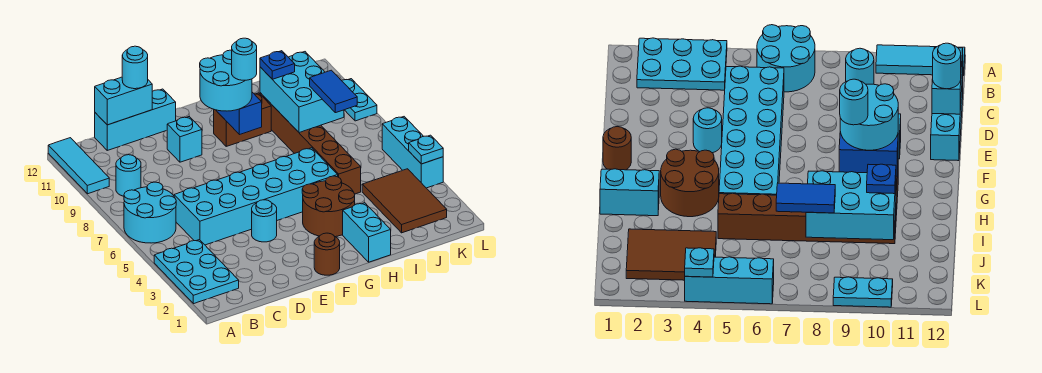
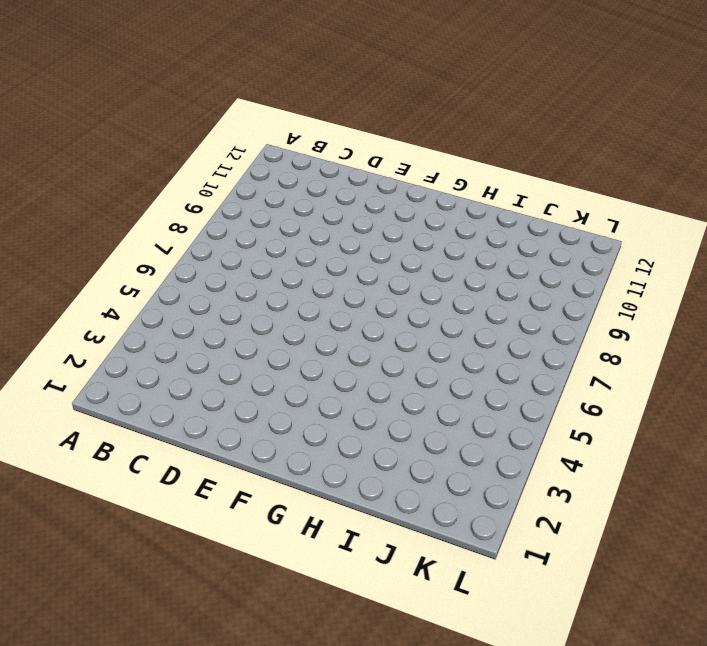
none -> cyan plate A2:B4 level 1
none -> cyan round brick A6:B7 level 1
none -> cyan tile A10:A12 level 1

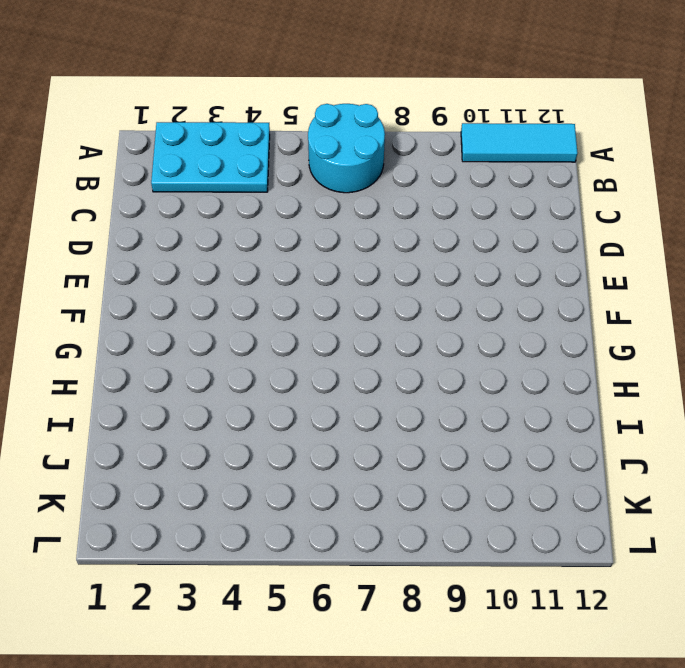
none -> cyan round brick B9 level 1
none -> cyan brick C5:H6 level 1
none -> cyan brick C12:E12 level 1

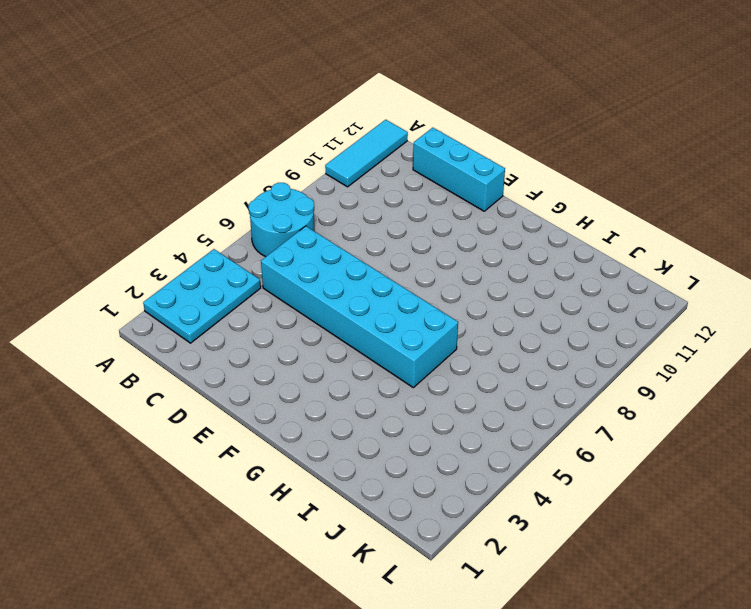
none -> cyan round brick B9 level 1
none -> cyan round brick E4 level 1
none -> cyan brick E10 level 1

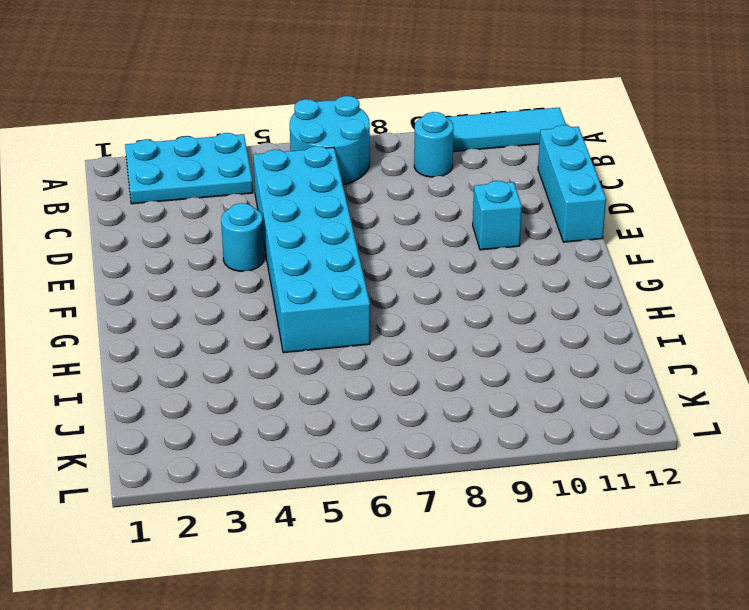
none -> brown round brick F1 level 1
none -> brown round brick G3:H4 level 1
none -> brown brick G10:H10 level 1

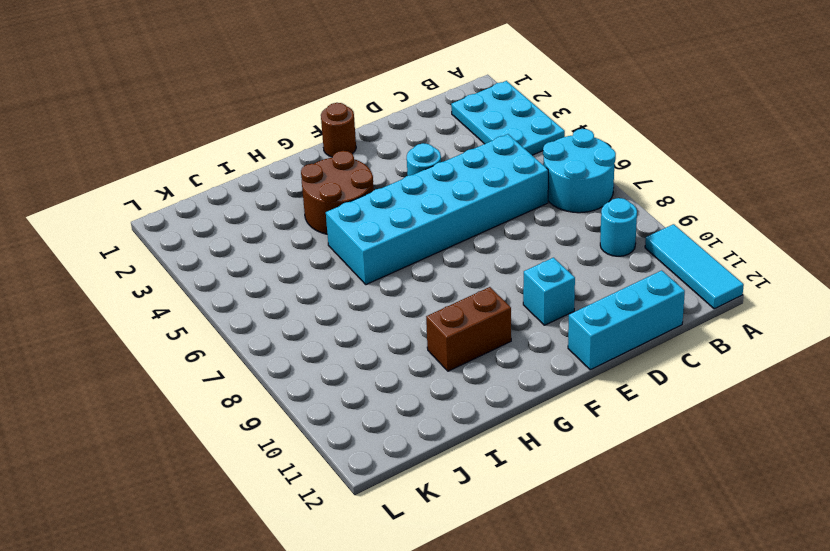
none -> cyan brick H1:H2 level 1
none -> brown brick I5:I10 level 1
none -> brown tile J2:K4 level 1

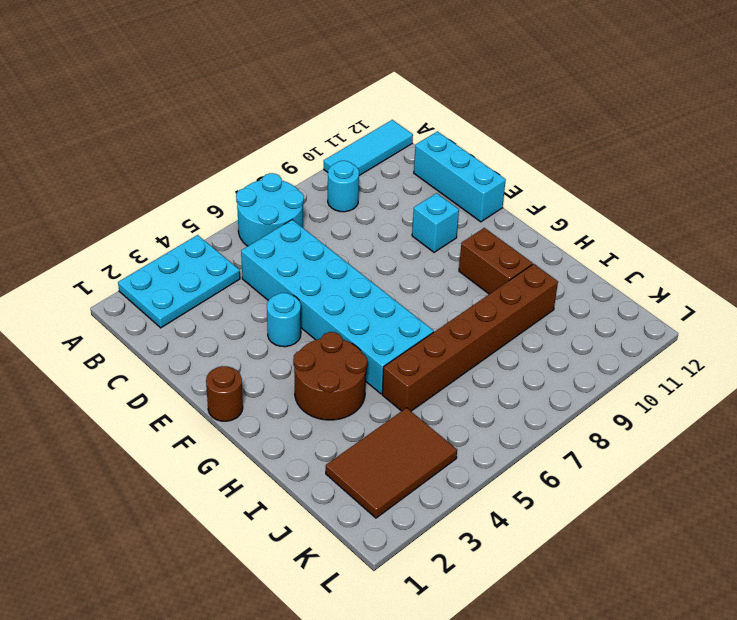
none -> cyan brick H1:H2 level 1
none -> cyan brick L4:L6 level 1
none -> cyan plate L9:L10 level 1

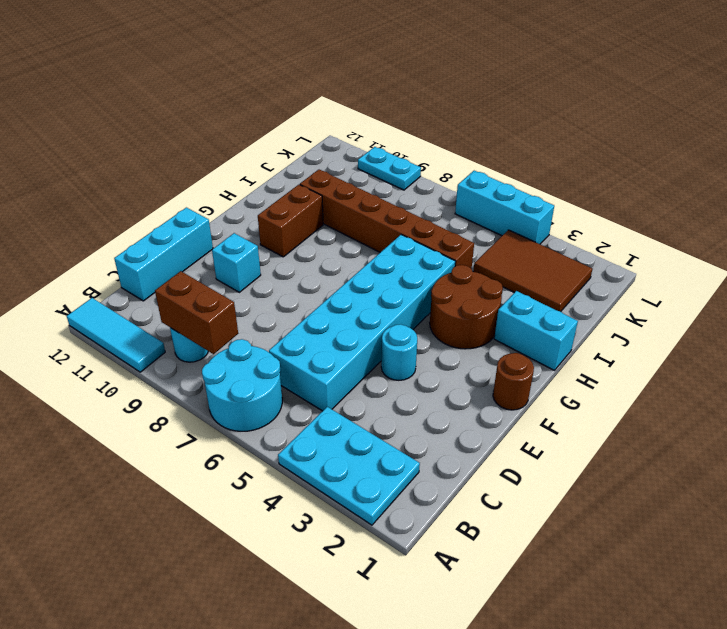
brown brick B8:B9 level 2 -> none
none -> cyan brick C12:D12 level 2
none -> blue brick G9:G10 level 2
none -> cyan brick I8:J10 level 2

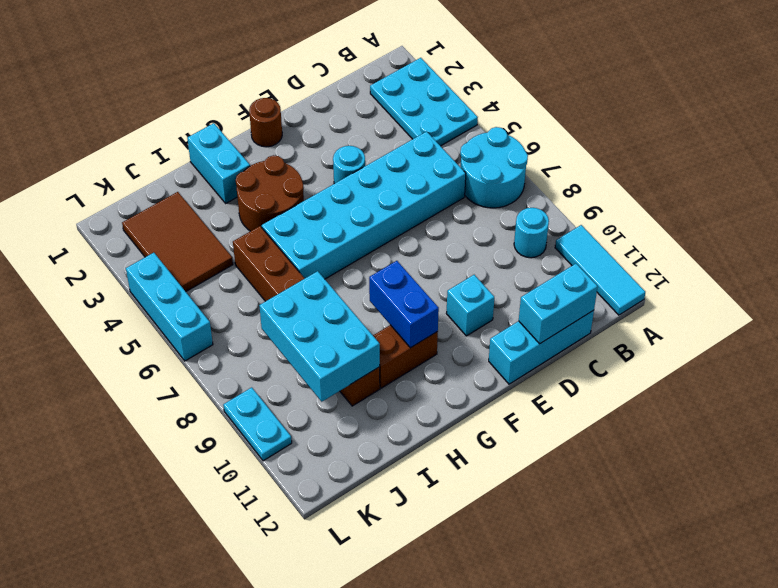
none -> cyan plate L4 level 2
none -> cyan round brick D12 level 3
none -> cyan round brick F9:G10 level 3

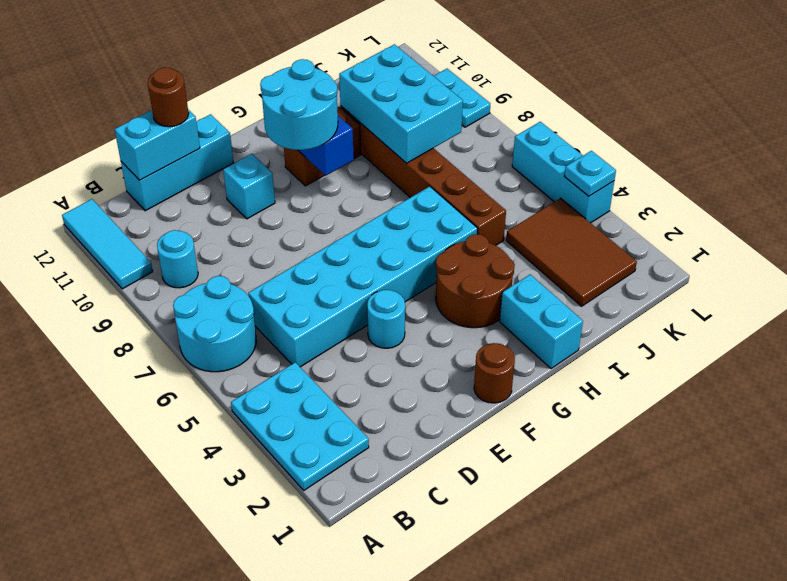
brown round brick D12 level 3 -> cyan round brick D12 level 3
none -> blue plate I10 level 3
none -> blue tile J7:J8 level 3
none -> cyan round brick G9 level 4

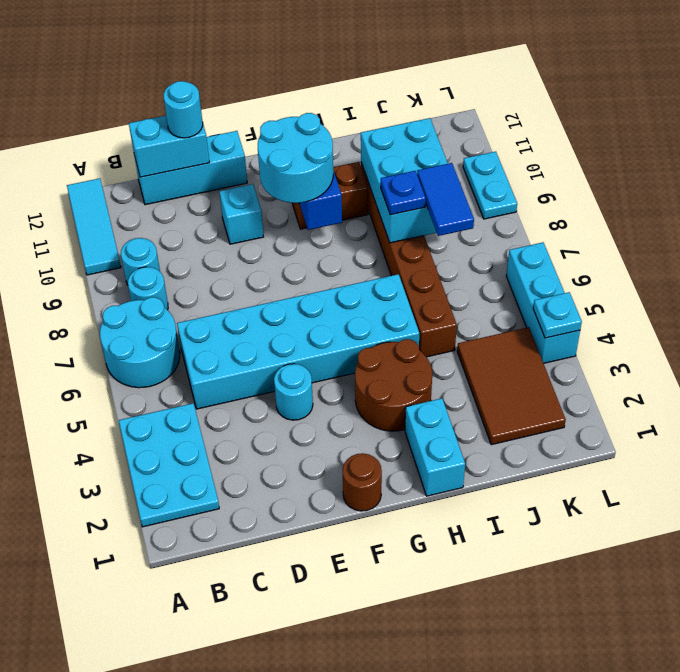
cyan round brick B8 level 1 -> cyan round brick G9 level 4
blue plate I8 level 3 -> blue plate I10 level 3

